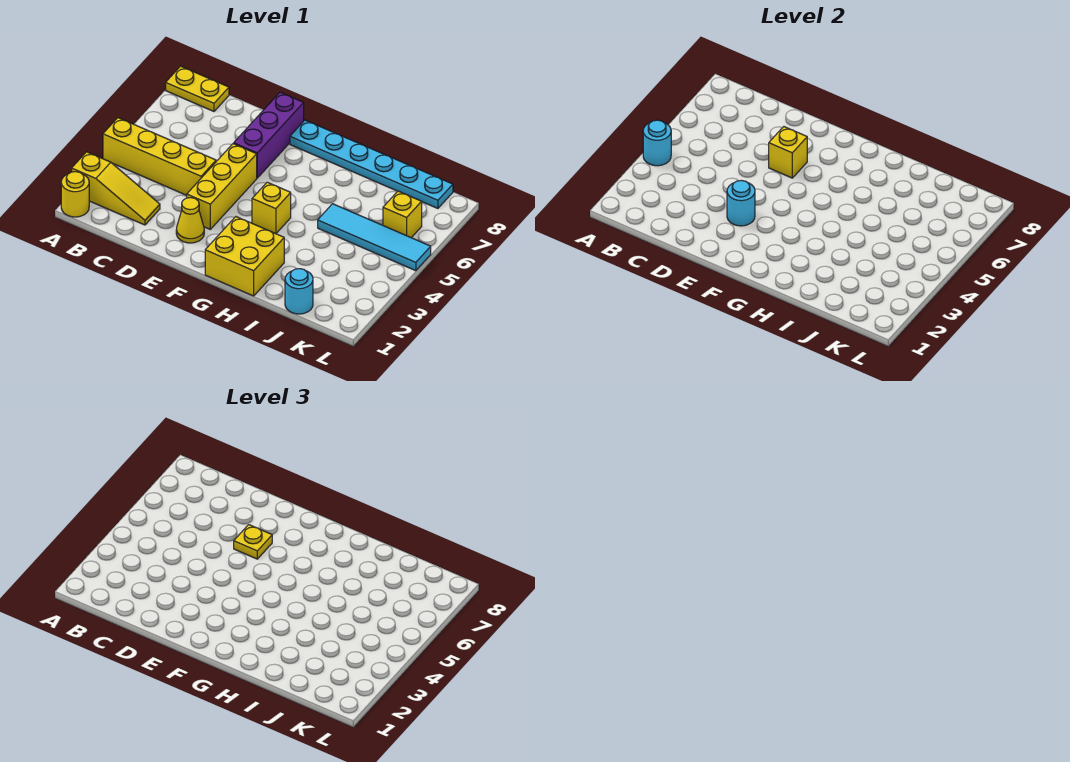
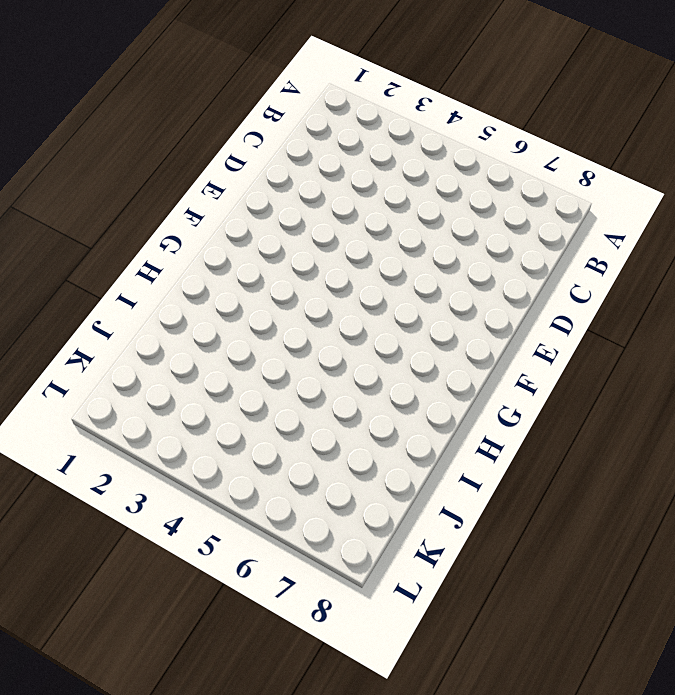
none -> yellow round brick A1 level 1
none -> yellow slope A2:C2 level 1 top A
none -> yellow brick A4:D4 level 1

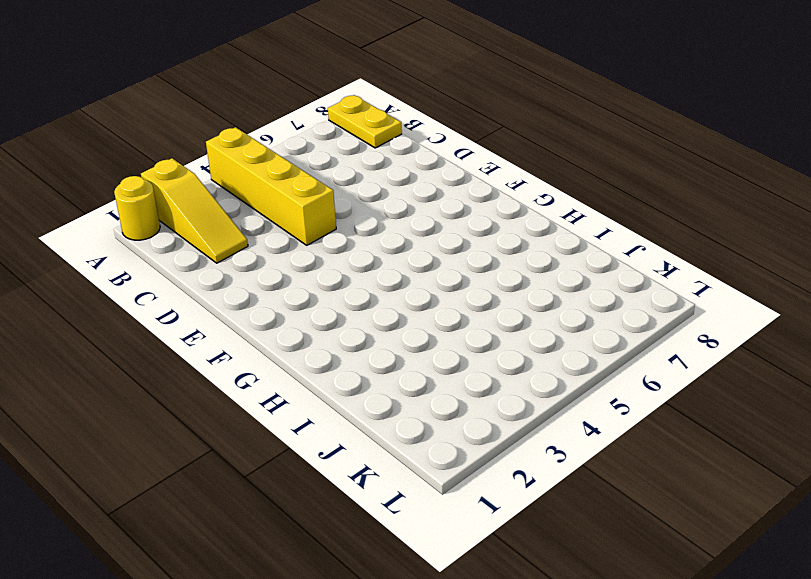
none -> yellow cone E2 level 1
none -> yellow brick E3:E5 level 1
none -> purple brick E6:E8 level 1

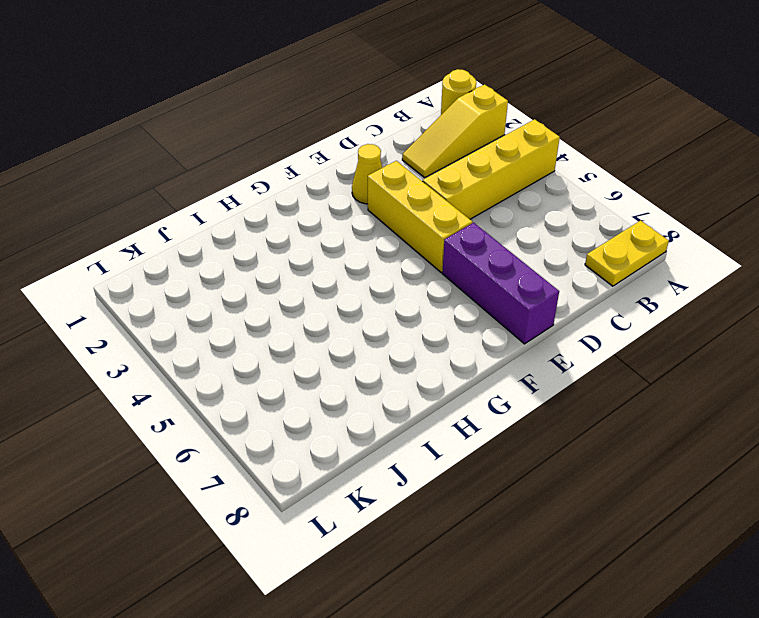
none -> cyan plate F8:K8 level 1
none -> yellow brick G1:H2 level 1
none -> yellow brick G4 level 1

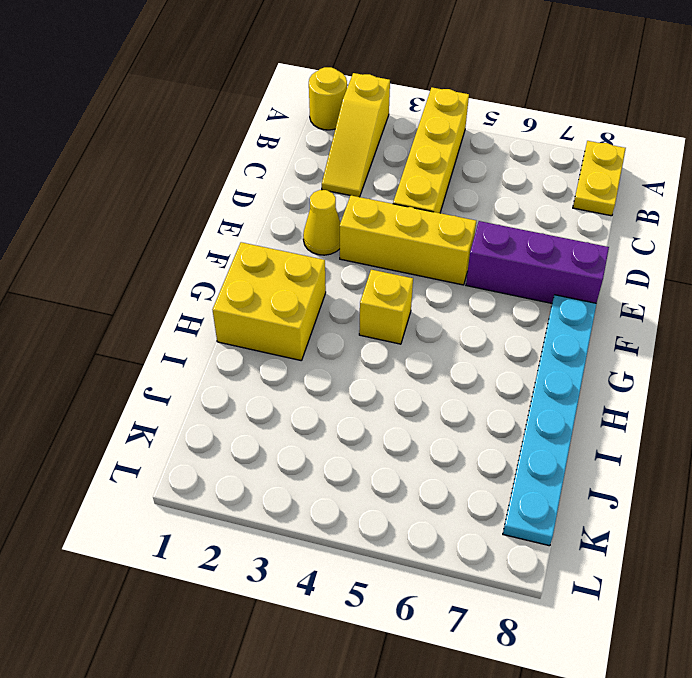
none -> cyan tile I5:L5 level 1
none -> cyan round brick J1 level 1
none -> yellow brick K6 level 1

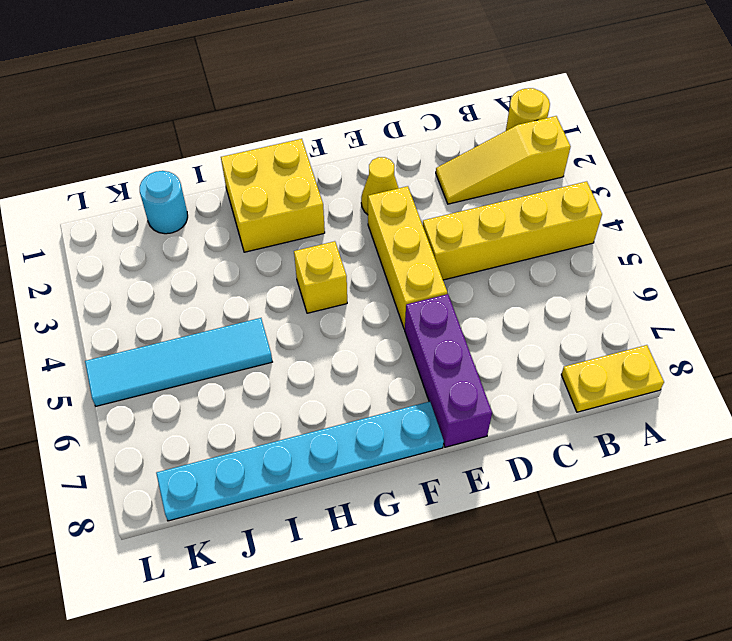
none -> yellow brick K6 level 1
none -> cyan round brick A4 level 2
none -> cyan round brick E3 level 2

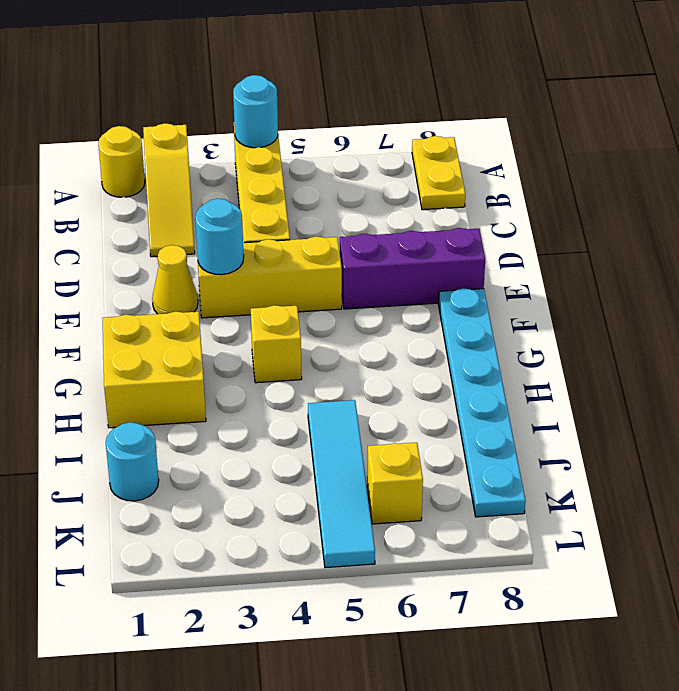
none -> yellow brick E6 level 2
none -> yellow plate E6 level 3

